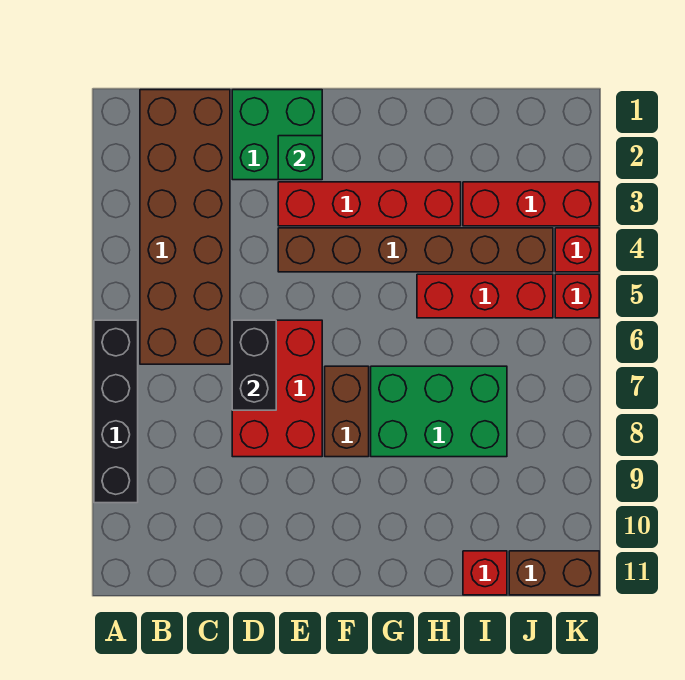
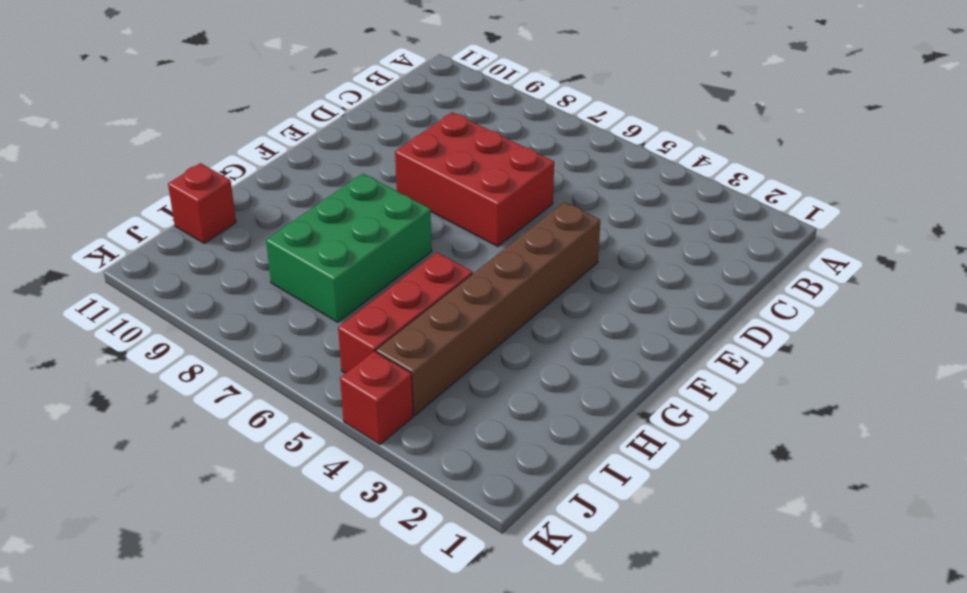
none -> black brick A6:A9 level 1
none -> brown brick B1:C6 level 1
none -> green brick D1:E2 level 1

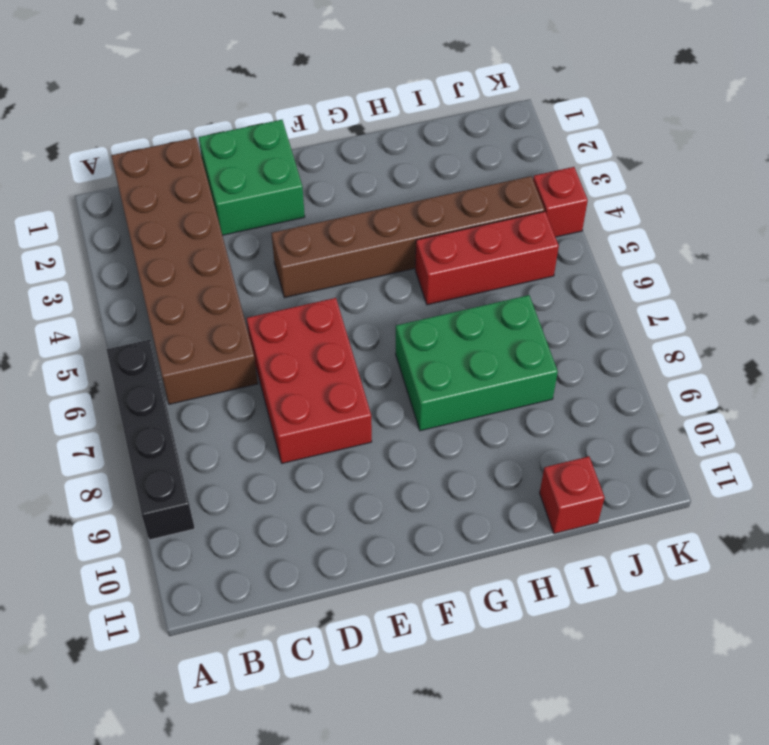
none -> red brick E3:H3 level 1
none -> brown brick F7:F8 level 1
none -> red brick I3:K3 level 1

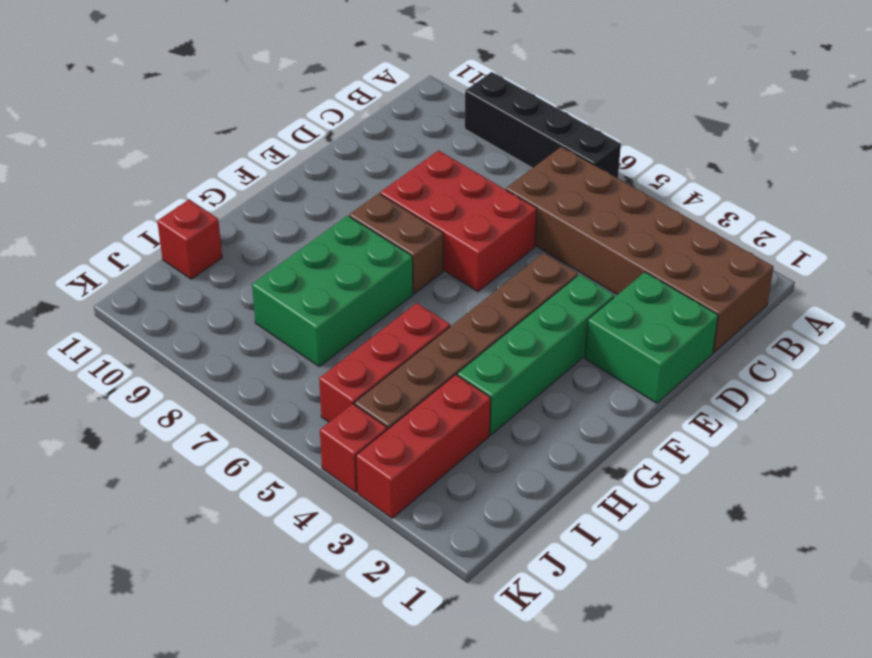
green brick E3:H3 level 1 -> red brick E3:H3 level 1
none -> brown brick J11:K11 level 1
none -> red brick K5 level 1
none -> black brick D6:D7 level 2

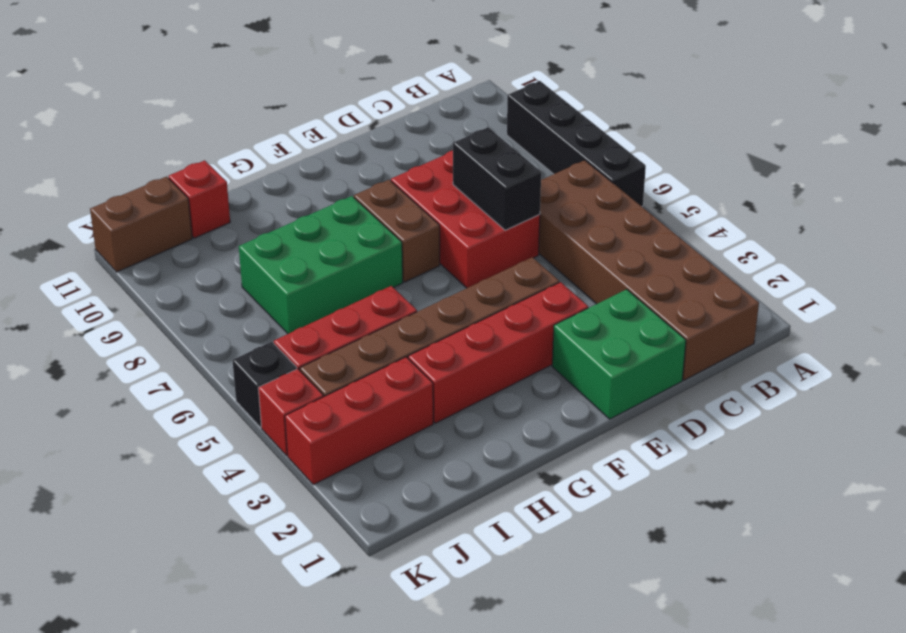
black brick K5 level 1 -> red brick K5 level 1
none -> green brick E2 level 2

